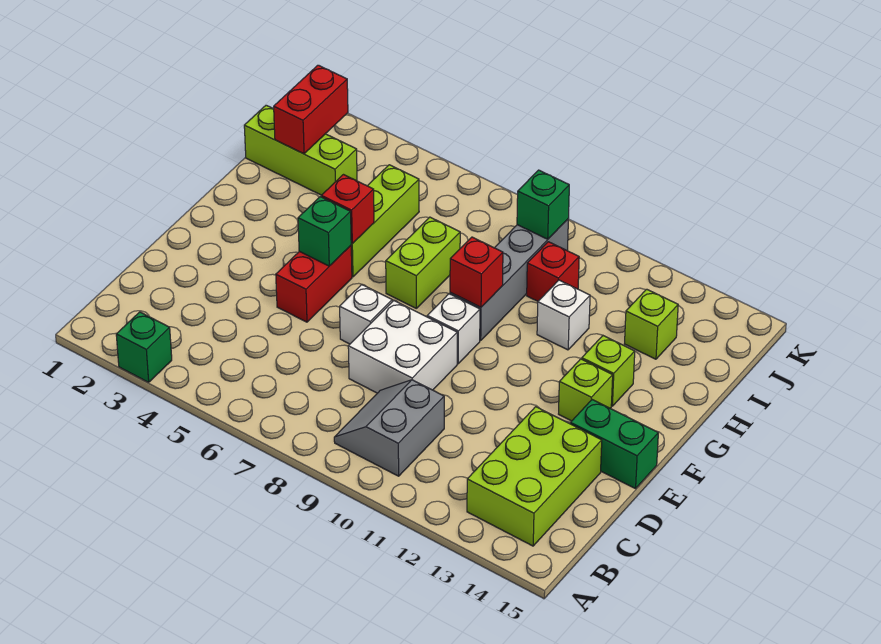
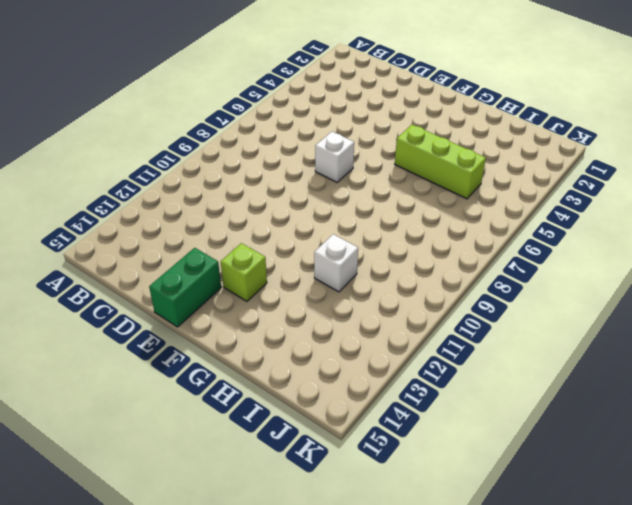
none -> green brick A3 level 1
none -> grey slope B9:C10 level 1 top 10
none -> lime brick B13:D14 level 1

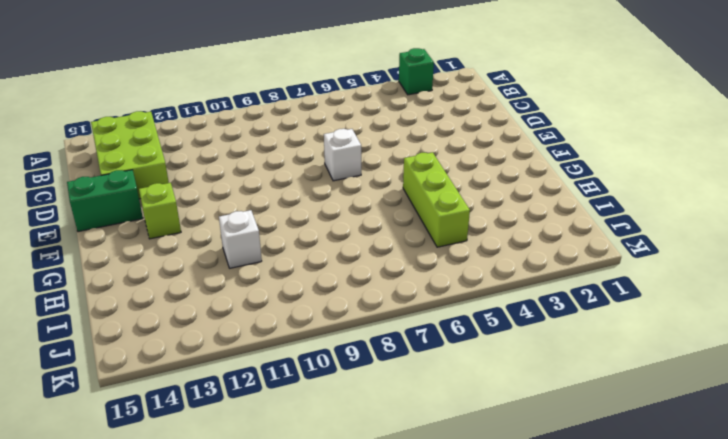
none -> grey slope B9:C10 level 1 top 10
none -> white brick D8:E9 level 1
none -> red brick E5:F5 level 1

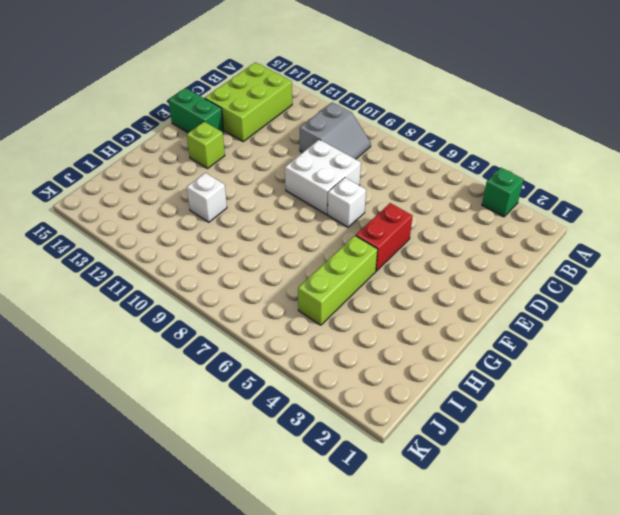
none -> white brick F9 level 1
none -> lime brick G7:H7 level 1
none -> grey brick G9:J9 level 1

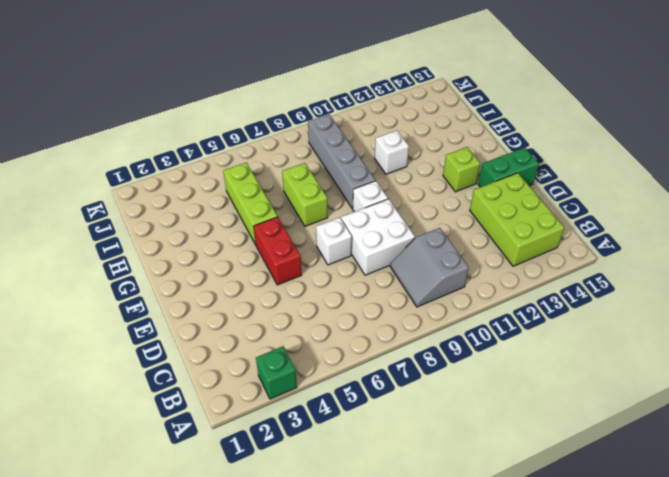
none -> lime brick G13 level 1
none -> lime brick I1:I3 level 1
none -> red brick I10 level 1

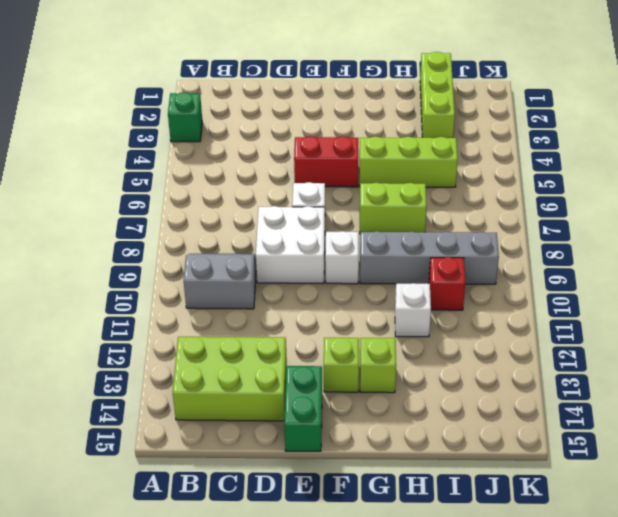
none -> lime brick I13 level 1
none -> green brick F5 level 2
none -> red brick G5 level 2

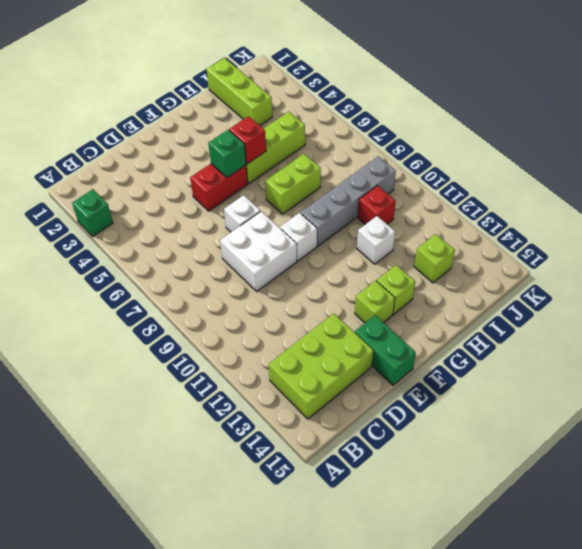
none -> grey slope B9:C10 level 1 top 10
none -> red brick G9 level 2
none -> red brick I2:J2 level 2

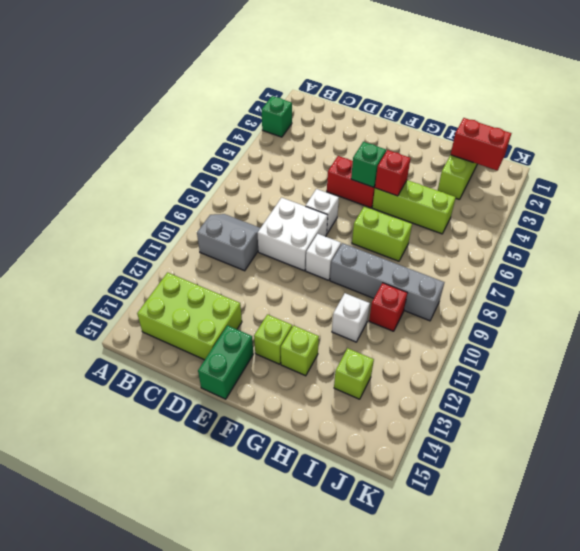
none -> red brick G9 level 2
none -> green brick J9 level 2

